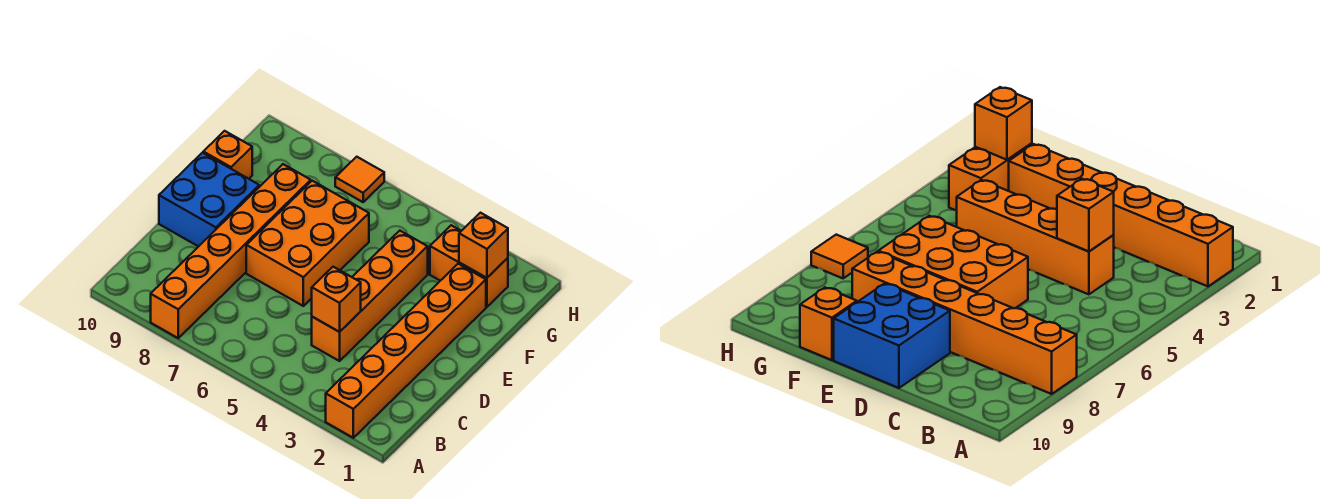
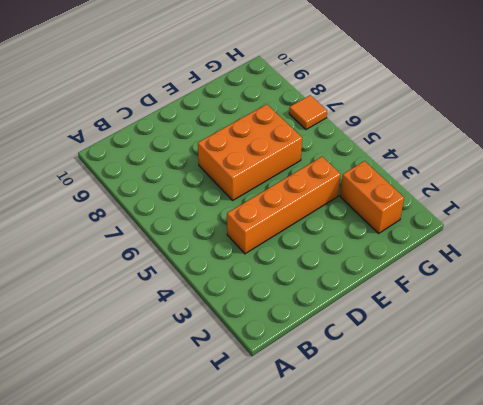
none -> orange brick A2:F2 level 1
none -> orange brick A8:F8 level 1

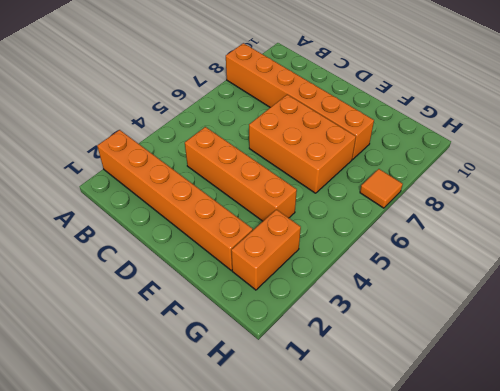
none -> blue brick D9:E10 level 1
none -> orange brick F10 level 1

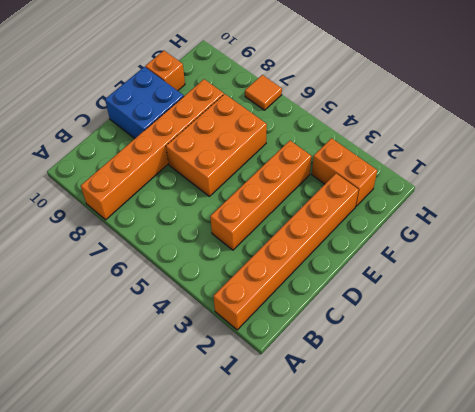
none -> orange brick C4 level 2
none -> orange brick G2 level 2

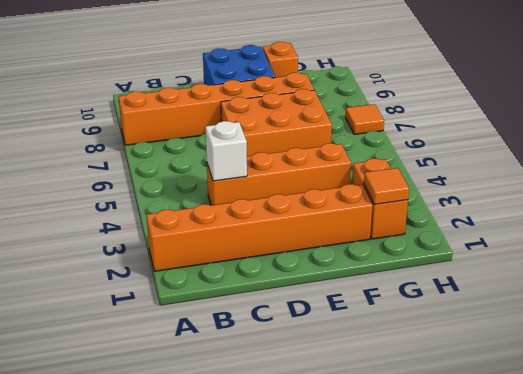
white brick C4 level 2 -> orange brick C4 level 2
orange tile G2 level 2 -> orange brick G2 level 2

